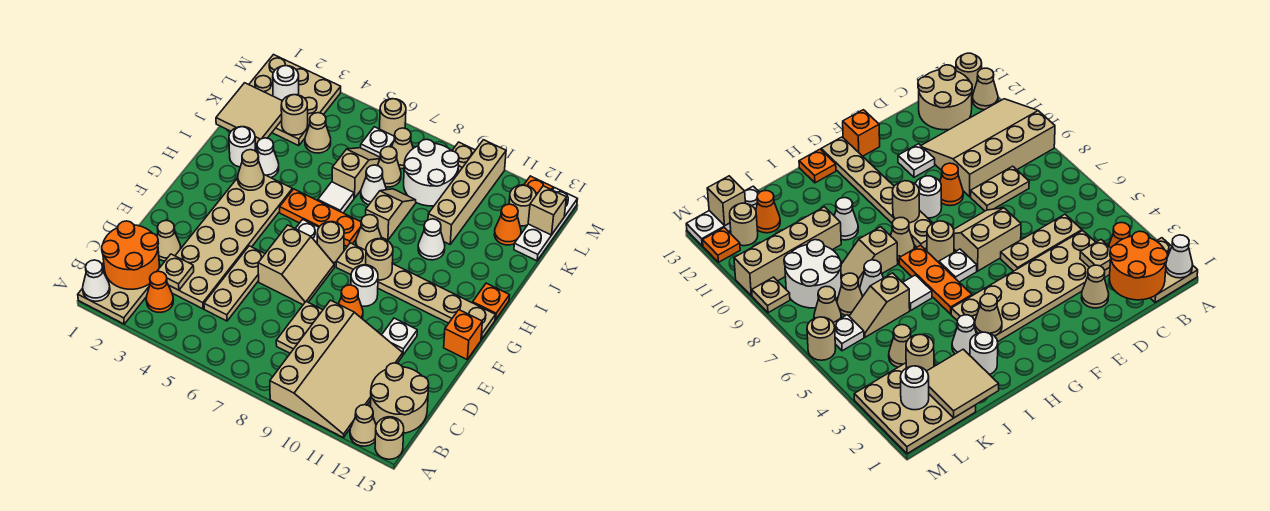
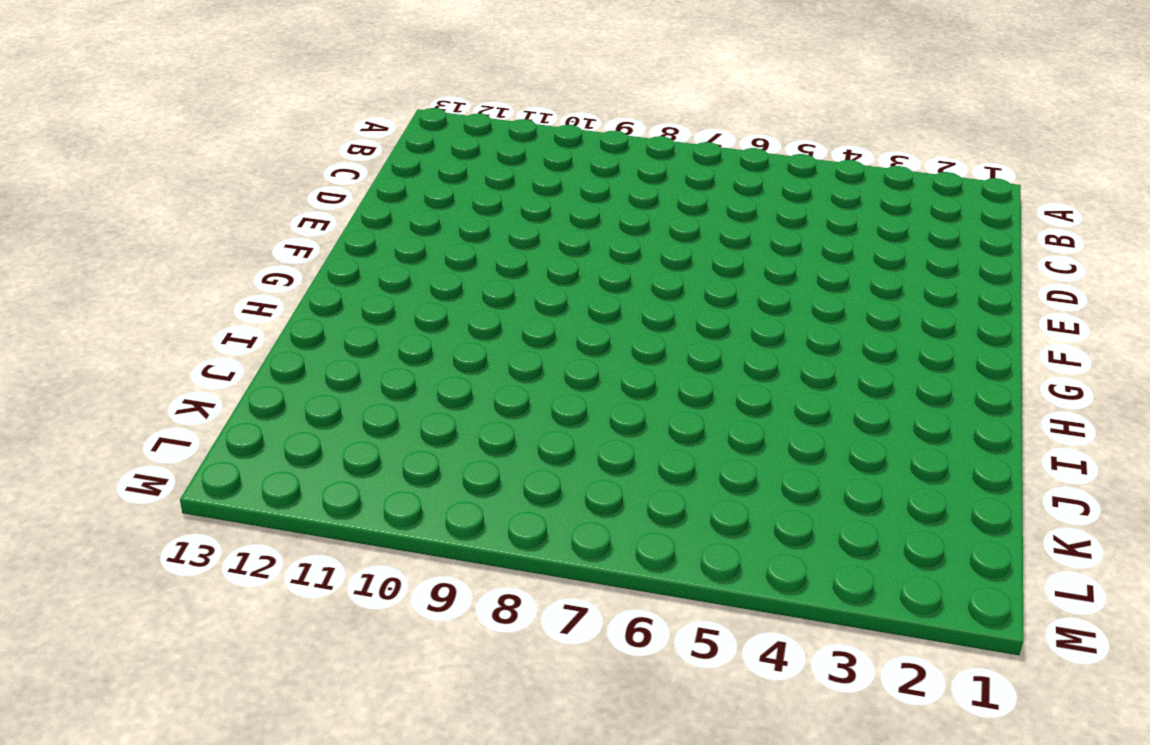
none -> tan plate A1:B2 level 1
none -> tan slope A9:D11 level 1 top 9
none -> tan cone A12 level 1
none -> tan round brick A13 level 1

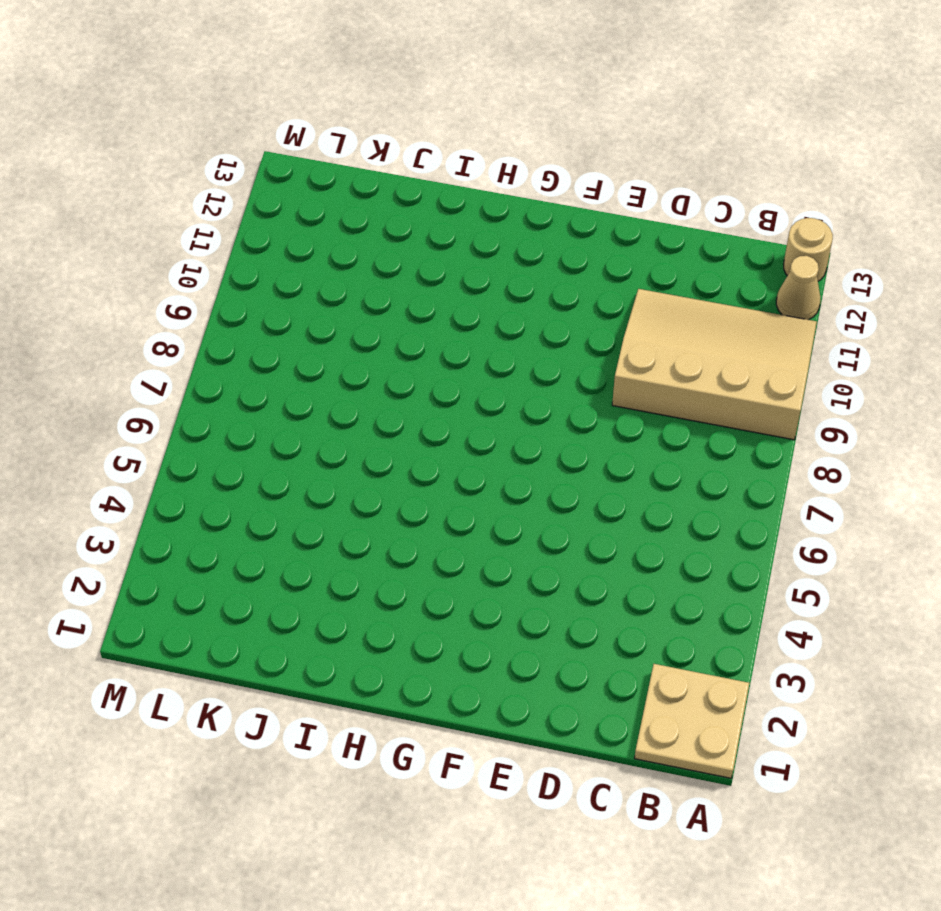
none -> orange cone B3 level 1
none -> tan round brick B12:C13 level 1
none -> tan plate C3:H4 level 1
none -> tan plate C5:E5 level 1

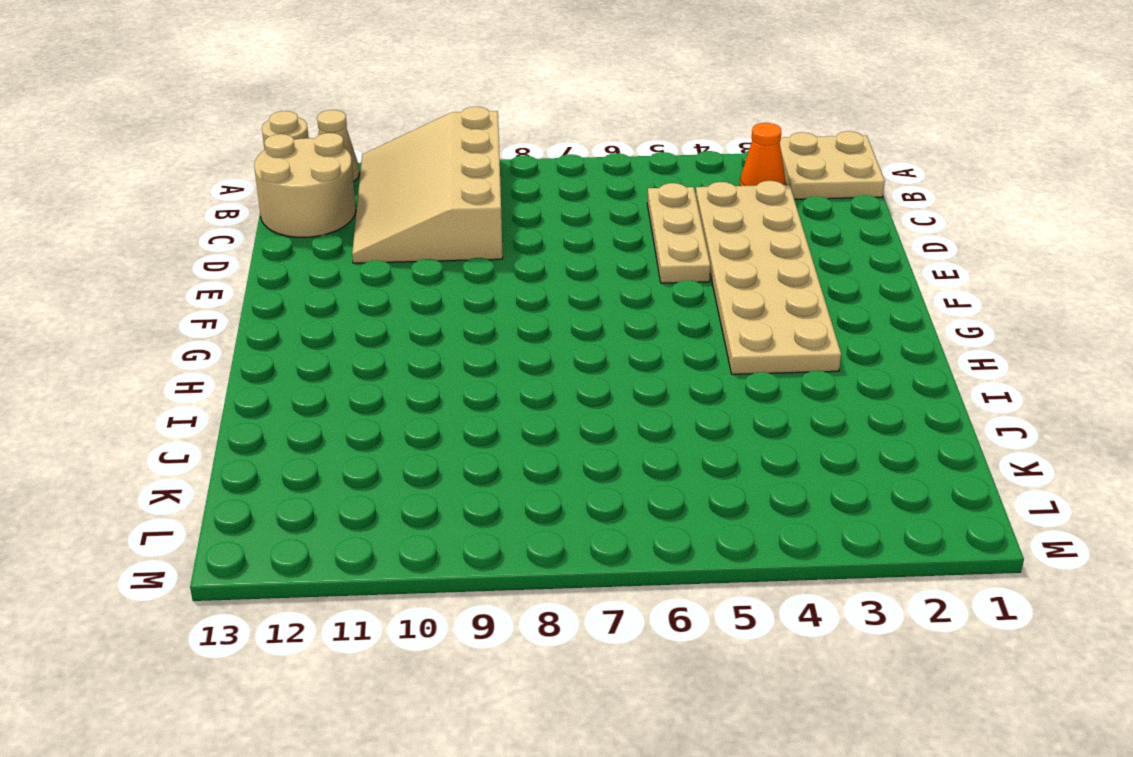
none -> tan plate C8:D8 level 1
none -> tan cone D2 level 1
none -> tan slope E6:F7 level 1 top 6
none -> orange cone E9 level 1

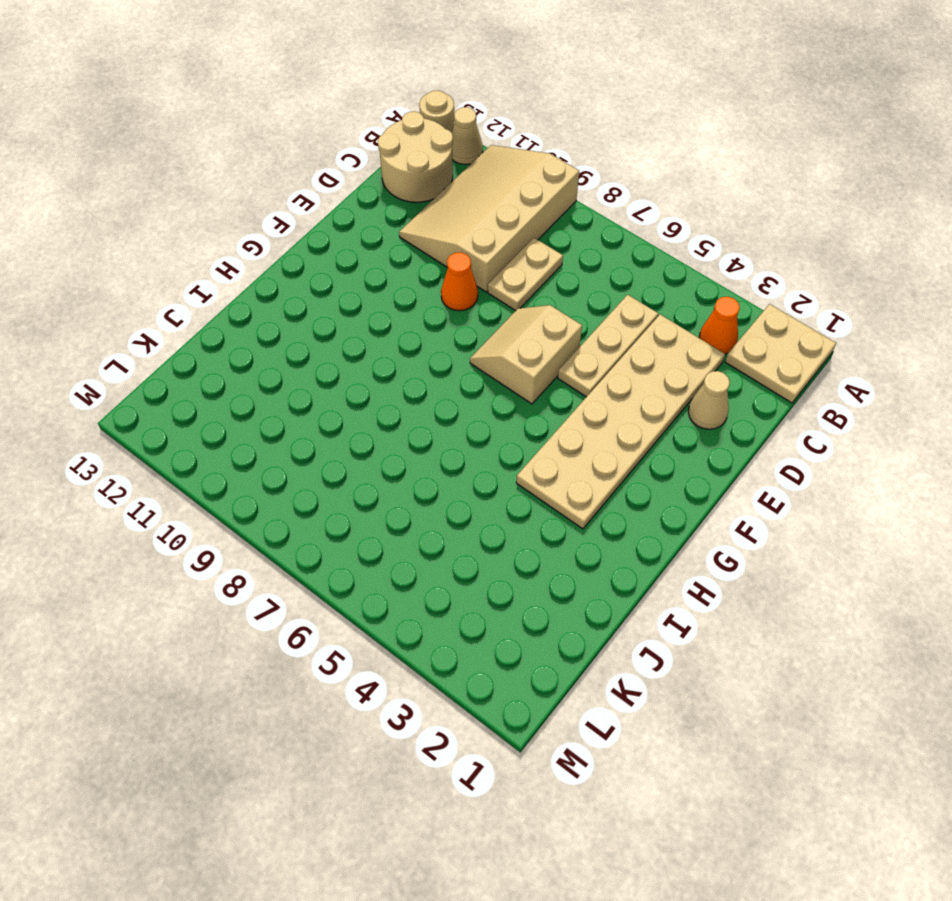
none -> white plate E11 level 1
none -> white round brick F9 level 1
none -> orange brick F13 level 1
none -> white plate G6 level 1

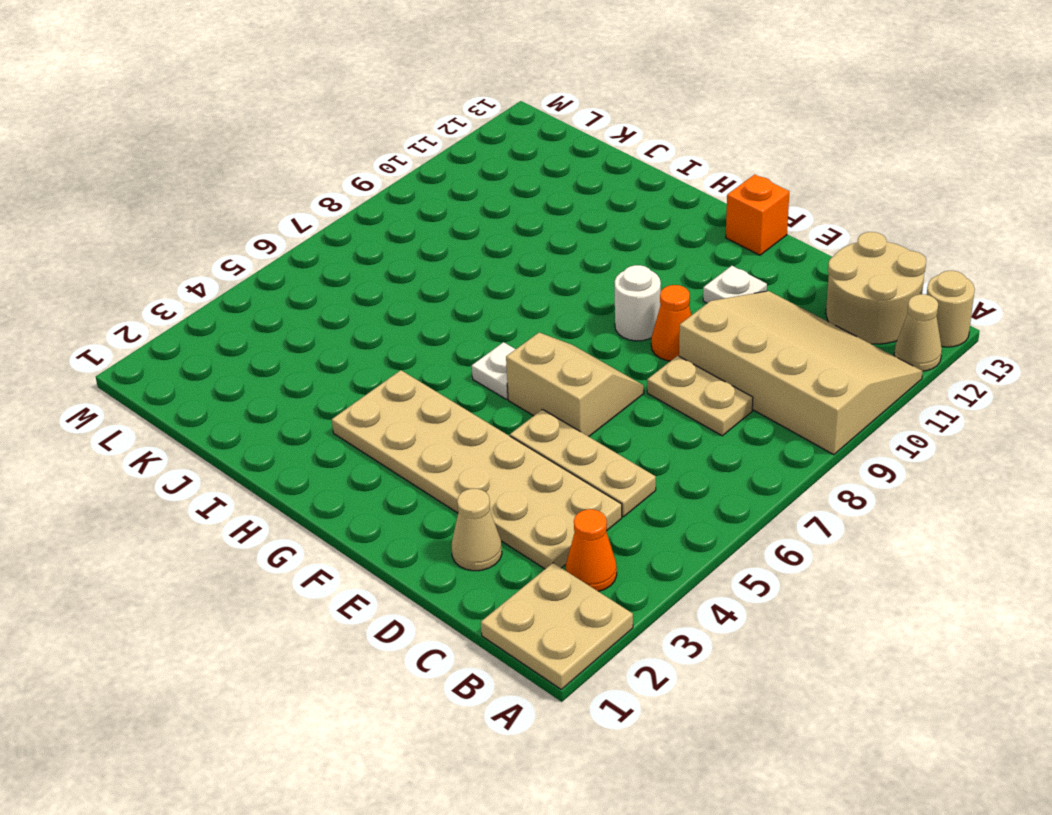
none -> tan round brick G7 level 1
none -> tan plate G8:G13 level 1
none -> orange plate H5:H7 level 1
none -> tan cone H8 level 1

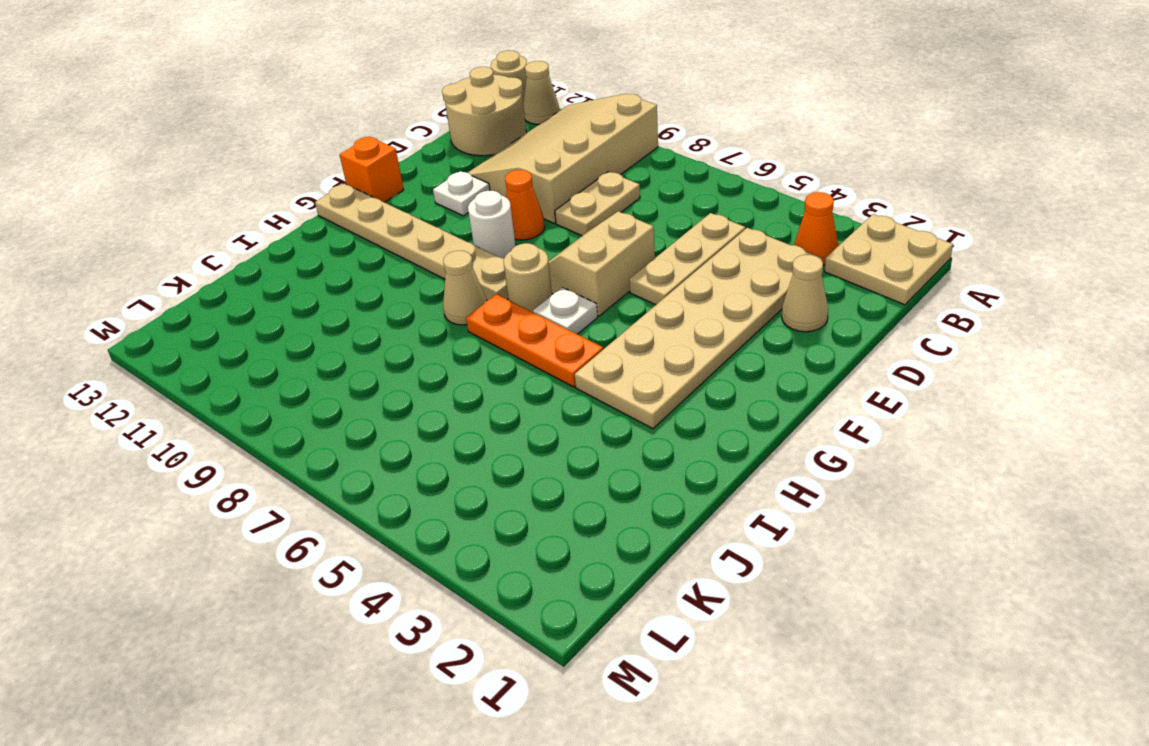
none -> orange plate H13 level 1
none -> white round brick I2 level 1
none -> white cone I3 level 1
none -> white tile I6 level 1

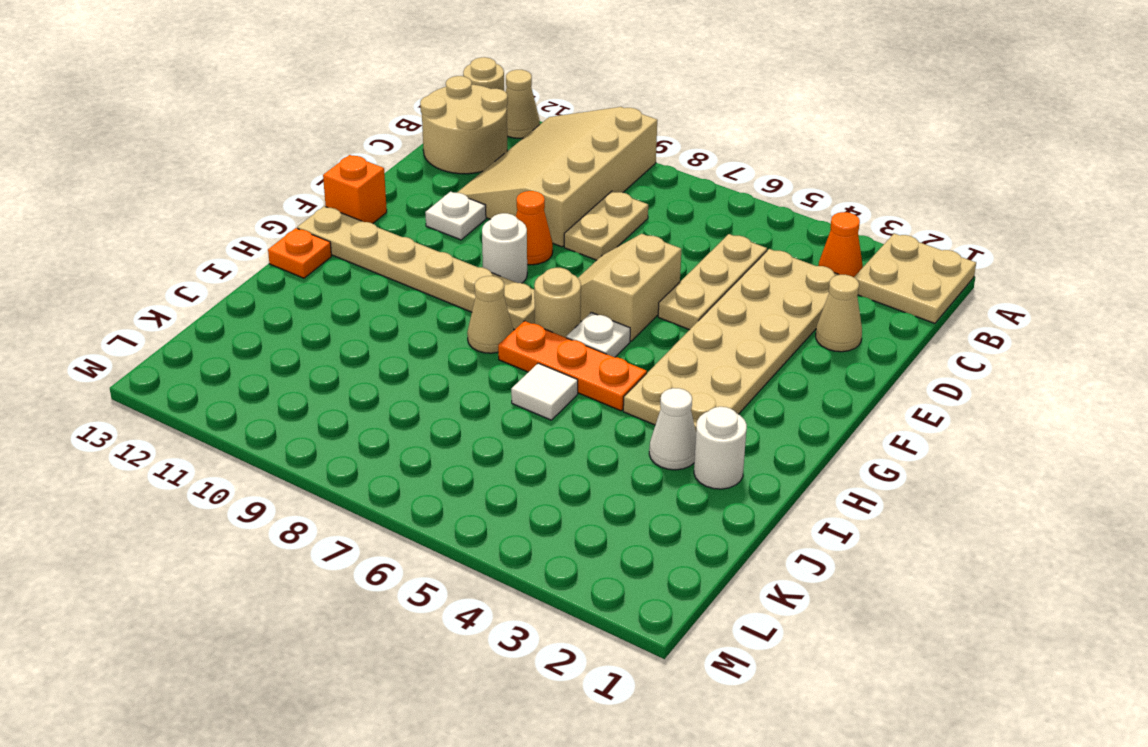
none -> tan slope I8:J8 level 1 top I
none -> white cone I10 level 1
none -> tan slope J6:K6 level 1 top J
none -> white cone J7 level 1

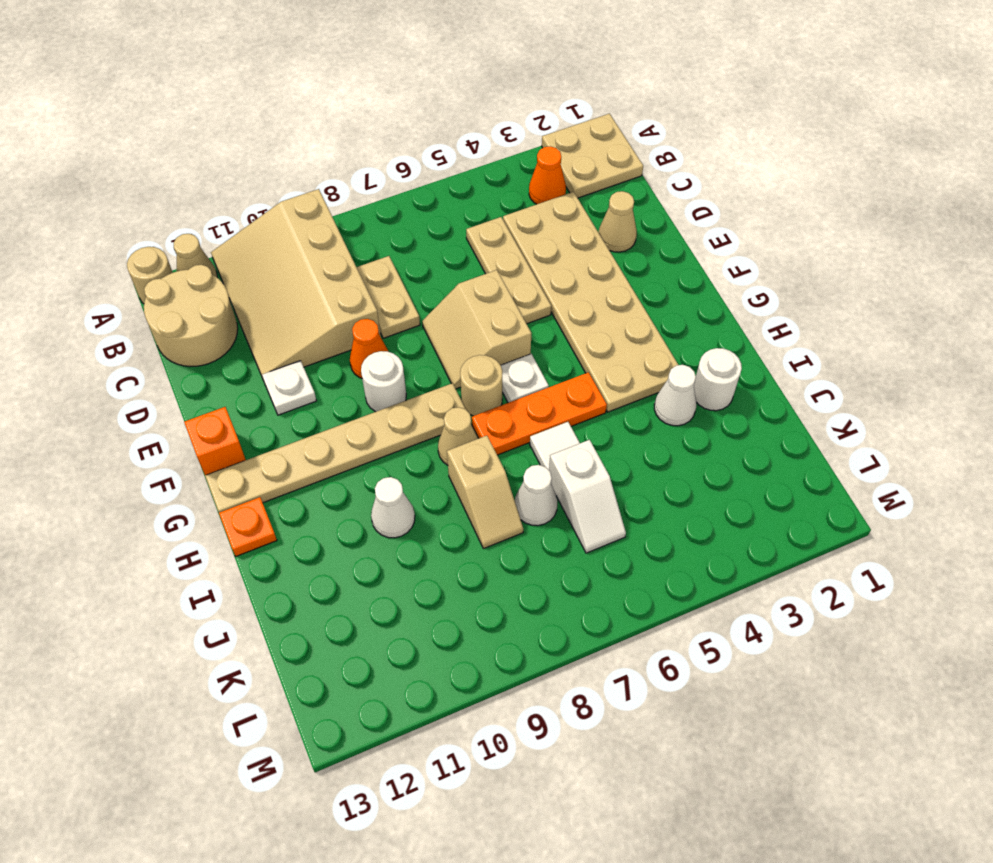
white slope J6:K6 level 1 top J -> tan slope J6:K6 level 1 top J
none -> tan brick J10:M10 level 1
none -> tan plate K1:M3 level 1
none -> tan cone K4 level 1
none -> tan cone K7 level 1

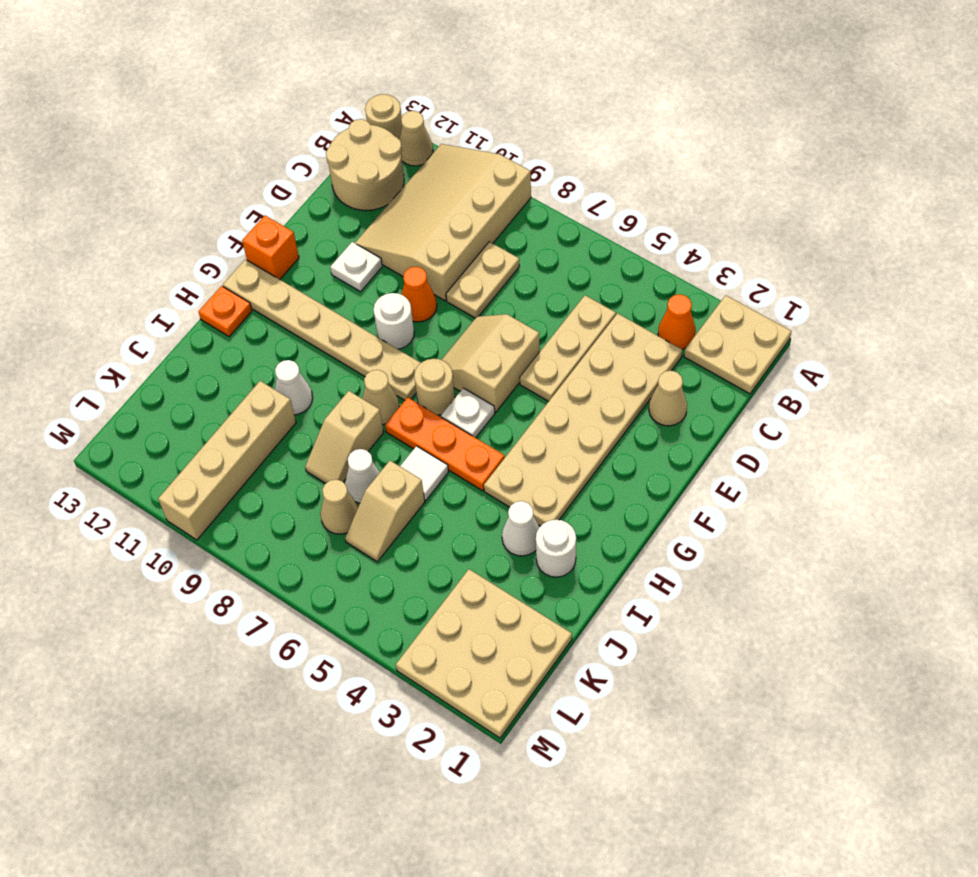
none -> tan cone K4 level 1
none -> white round brick K8:L9 level 1
none -> orange cone K12 level 1
none -> white plate K13:M13 level 1

